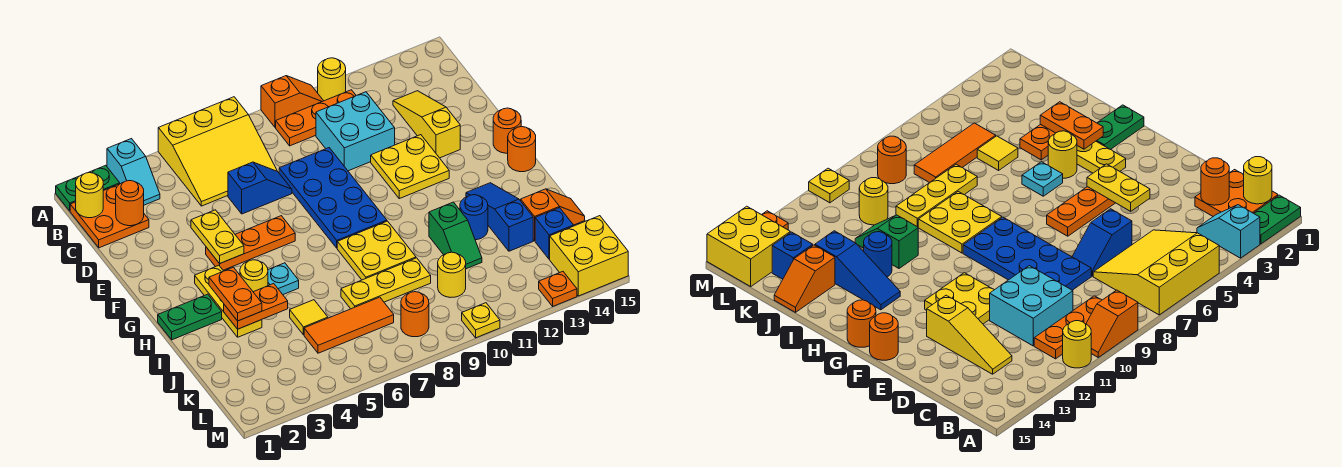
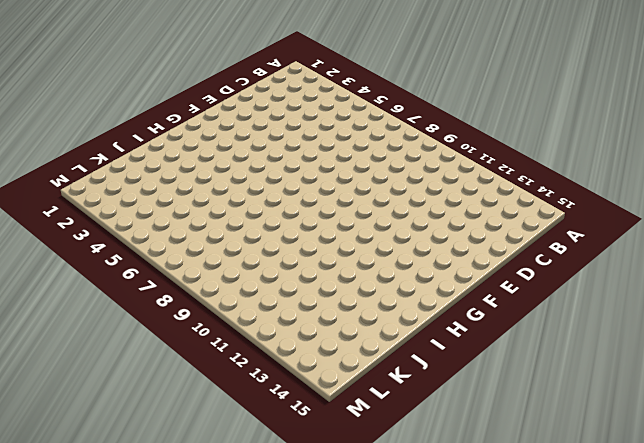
none -> green plate A1:A2 level 1
none -> cyan slope A3:B3 level 1 top A
none -> yellow slope A5:C7 level 1 top A
none -> orange slope A9:A10 level 1 top 9

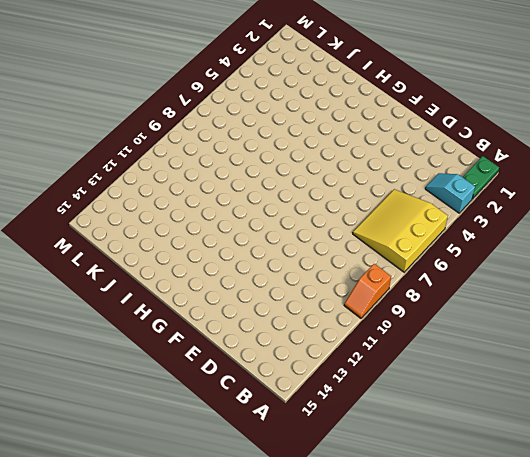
none -> yellow round brick A11 level 1
none -> orange plate B1:C2 level 1
none -> orange plate B9:B11 level 1
none -> cyan brick C10:D11 level 1

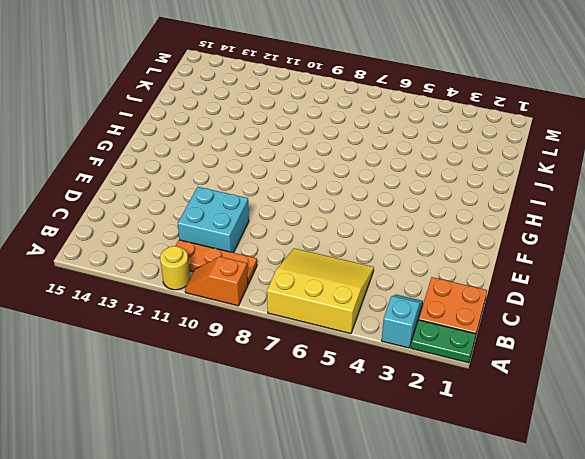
none -> yellow slope C13:E13 level 1 top E
none -> blue slope D6:D7 level 1 top 6
none -> blue plate D8:G9 level 1
none -> yellow plate E11:F12 level 1

